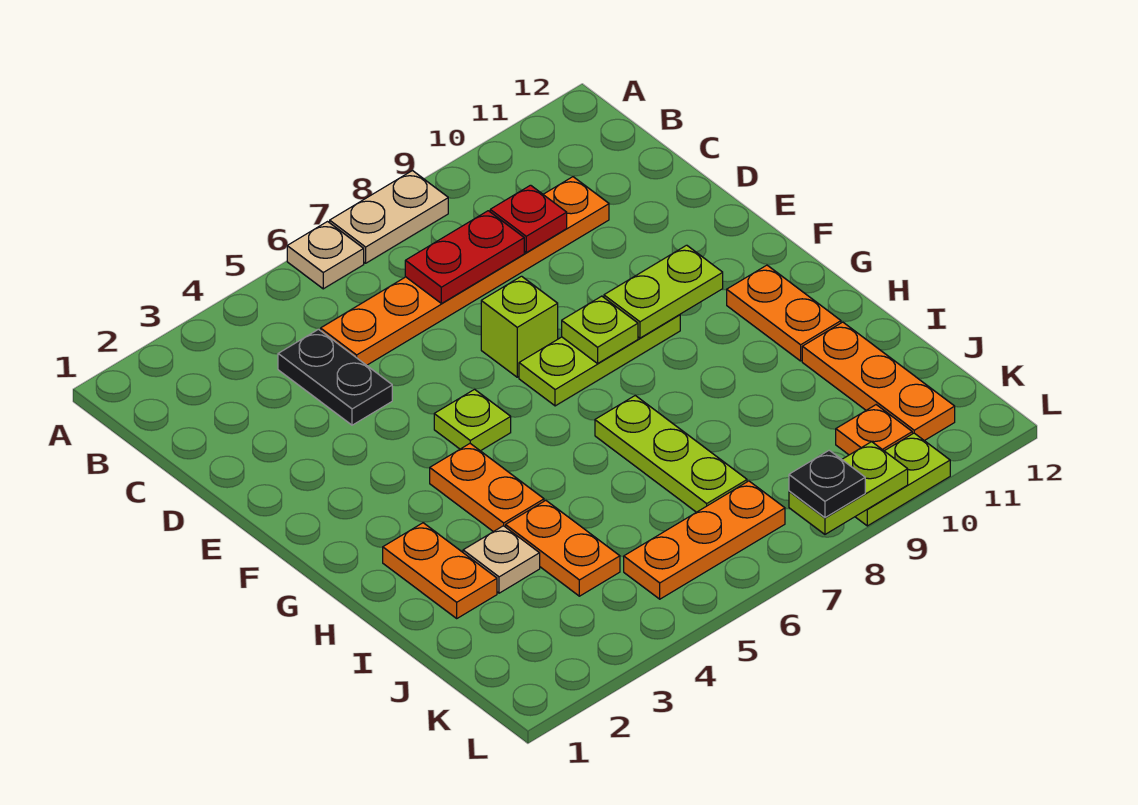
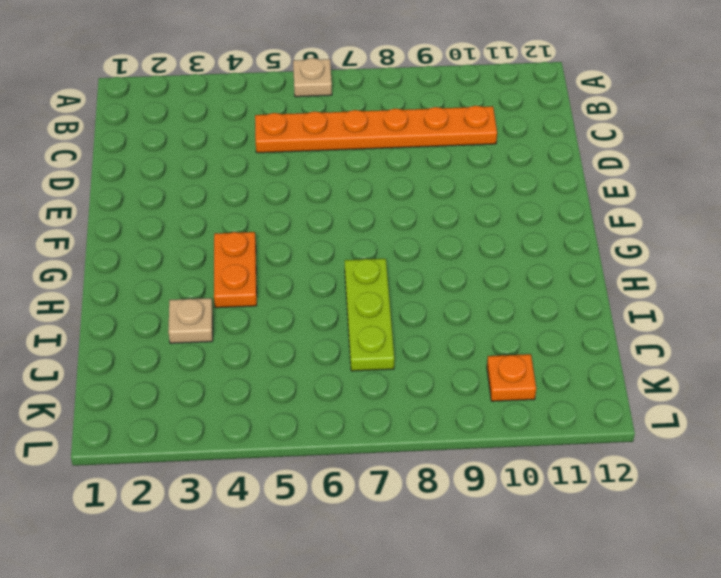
none -> tan plate A7:A8 level 1
none -> black plate C4:D4 level 1
none -> lime brick E7 level 1

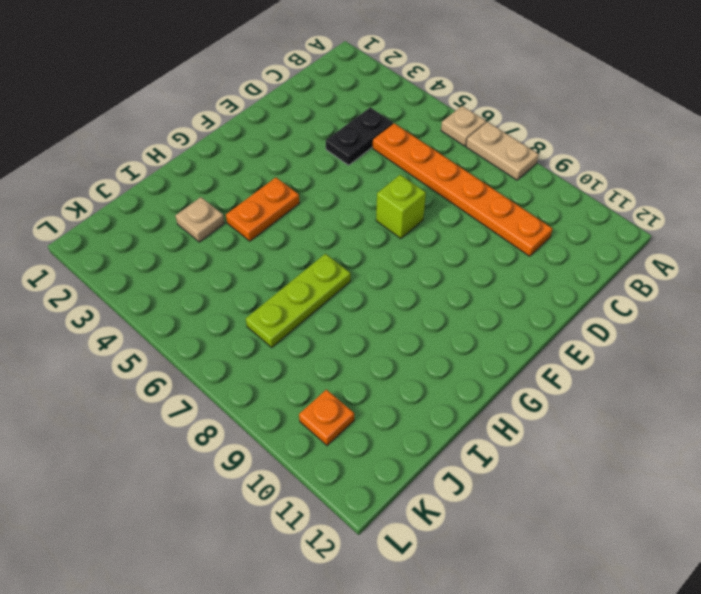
none -> lime plate F5 level 1
none -> lime plate F7:F9 level 1
none -> orange plate G11:H11 level 1

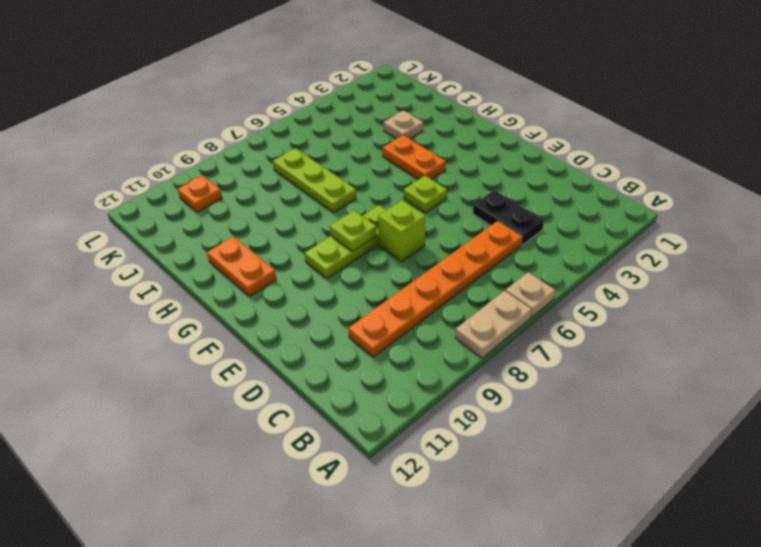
none -> orange plate H2:I2 level 1
none -> orange plate I4:J4 level 1
none -> orange plate I11:K11 level 1

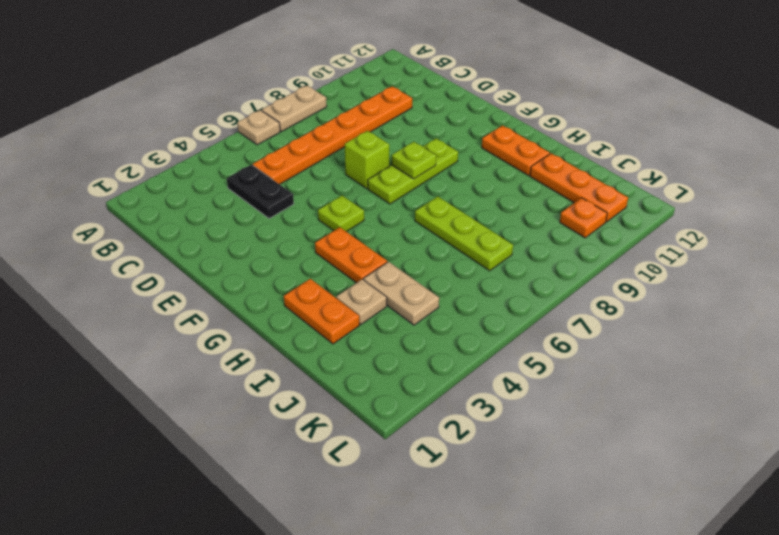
tan plate I4:J4 level 1 -> orange plate I4:J4 level 1
none -> orange plate K5:K7 level 1
none -> lime plate L9:L10 level 1
none -> red plate C7:C8 level 2

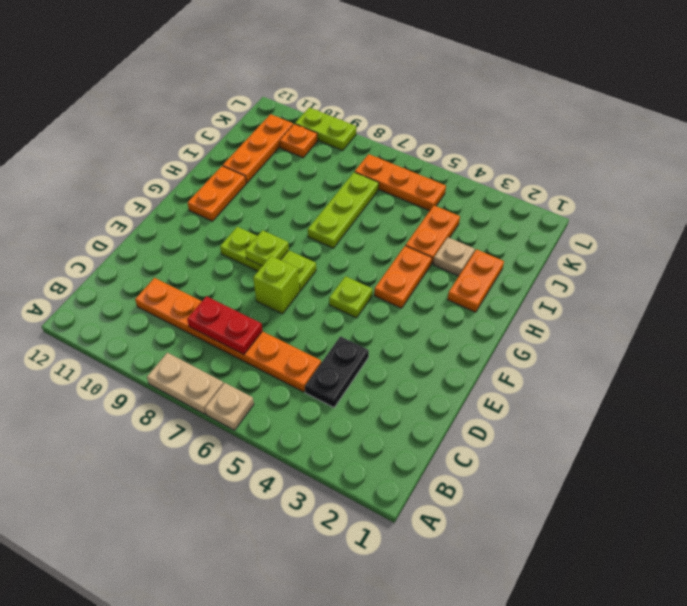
none -> red plate C9 level 2
none -> lime plate F9:F10 level 2
none -> lime plate L8:L9 level 2

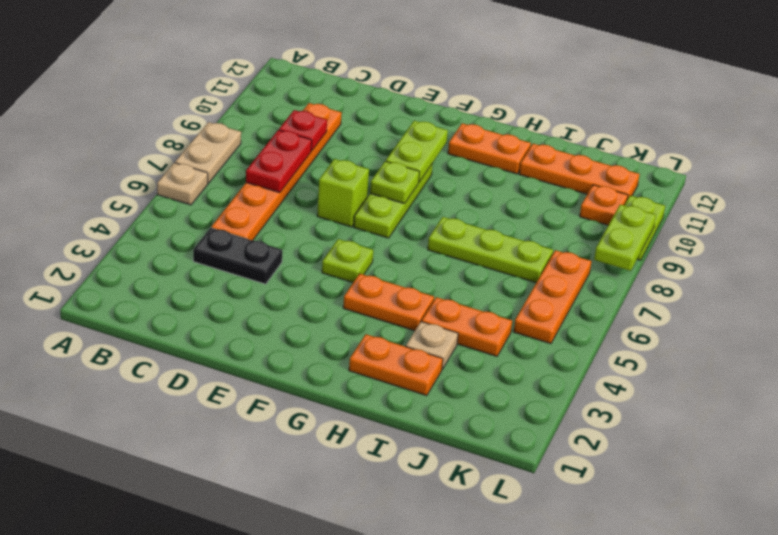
none -> black plate L8 level 3

